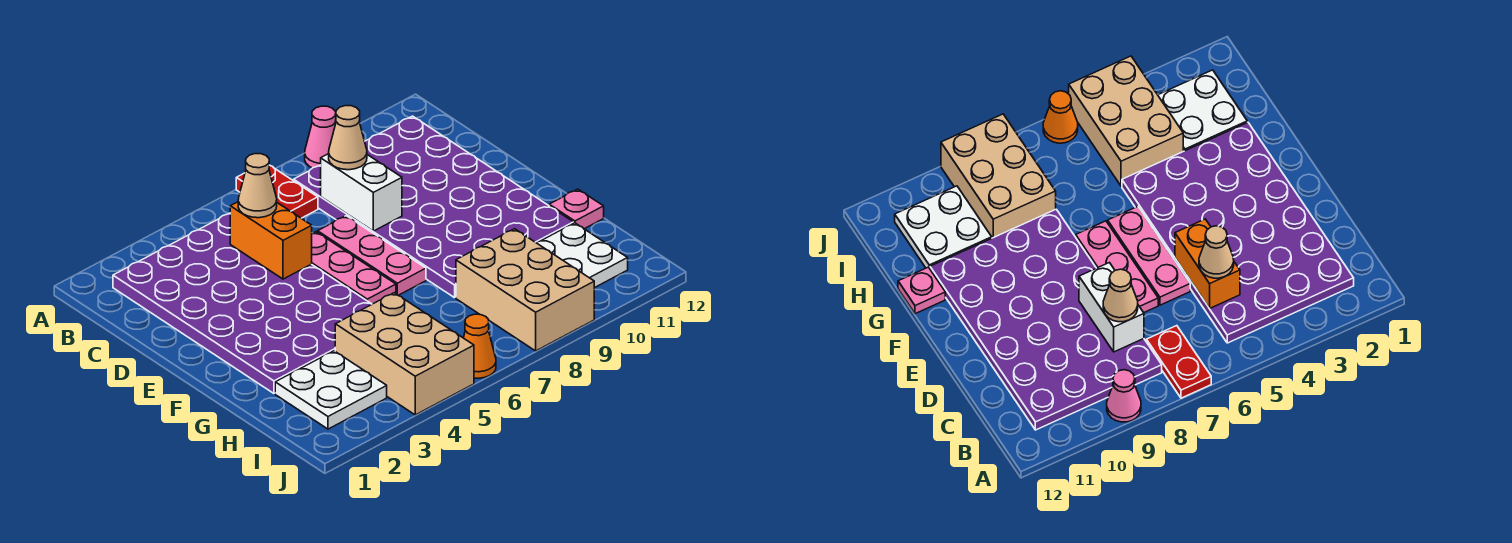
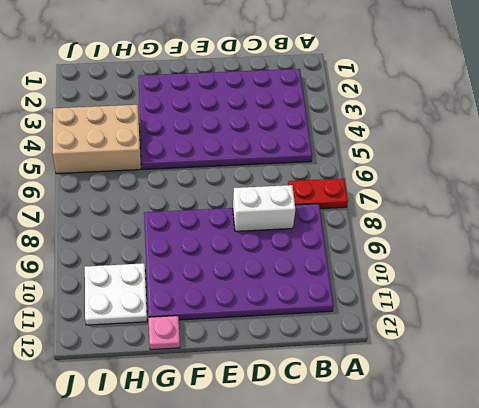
none -> pink cone A9 level 1
none -> pink plate D6:F6 level 1
none -> pink plate D7:F7 level 1

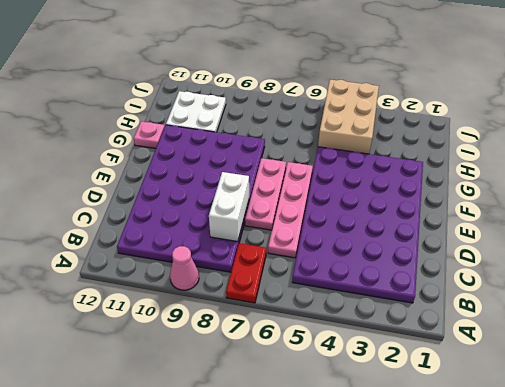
pink plate C6:F6 level 1 -> pink plate D6:F6 level 1
none -> white plate H2:I3 level 1
none -> tan brick H8:J9 level 1
none -> orange cone J6 level 1

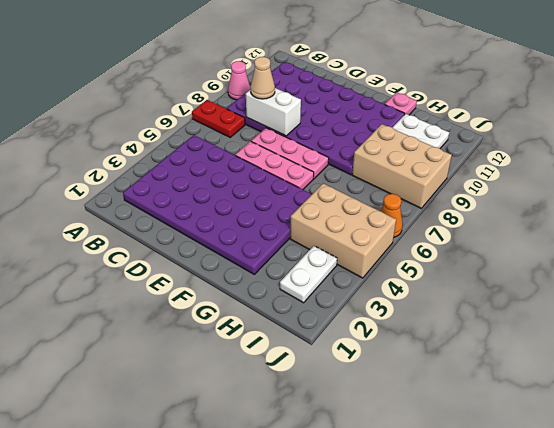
white plate I2:I3 level 1 -> white plate H2:I3 level 1
none -> orange brick C5:D5 level 2
none -> tan cone C5 level 3

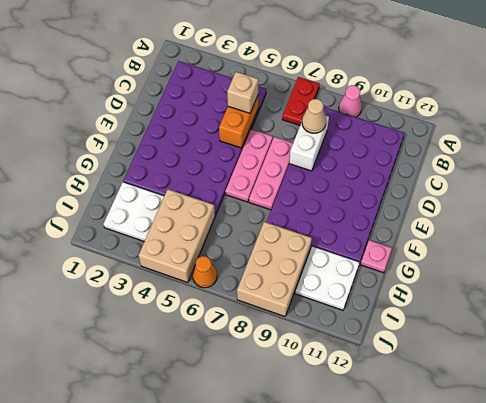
tan brick C5 level 3 -> tan cone C5 level 3

